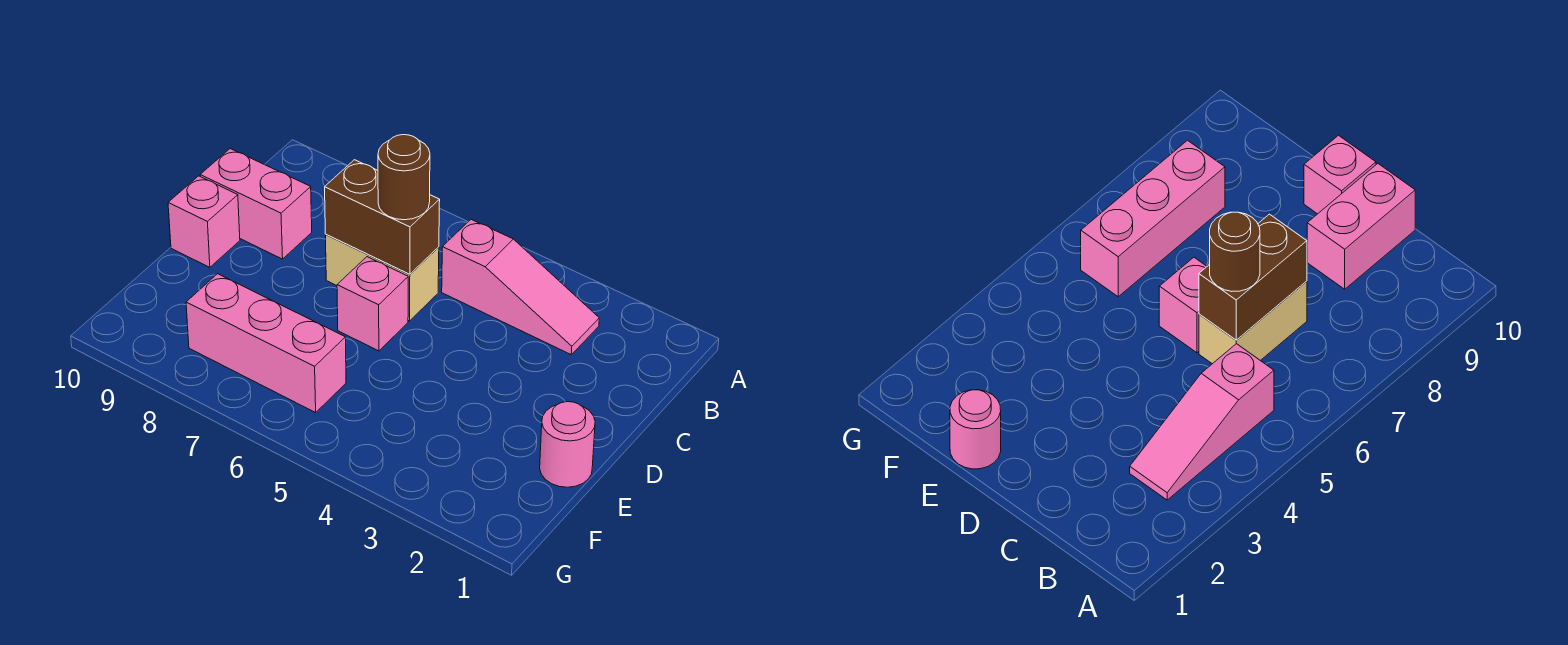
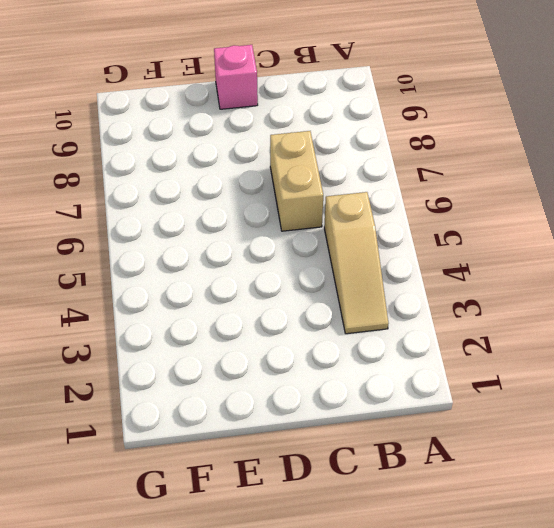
tan slope B3:B5 level 1 top 5 -> pink slope B3:B5 level 1 top 5
none -> pink brick C9:C10 level 1
none -> pink brick D6 level 1

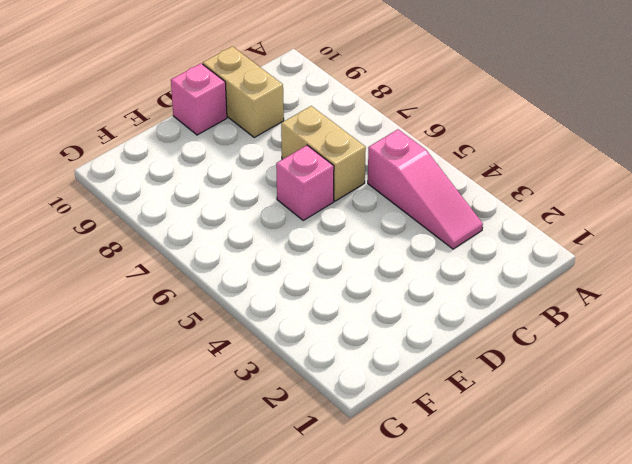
tan brick C9:C10 level 1 -> pink brick C9:C10 level 1
none -> pink round brick E1 level 1
none -> pink brick F6:F8 level 1

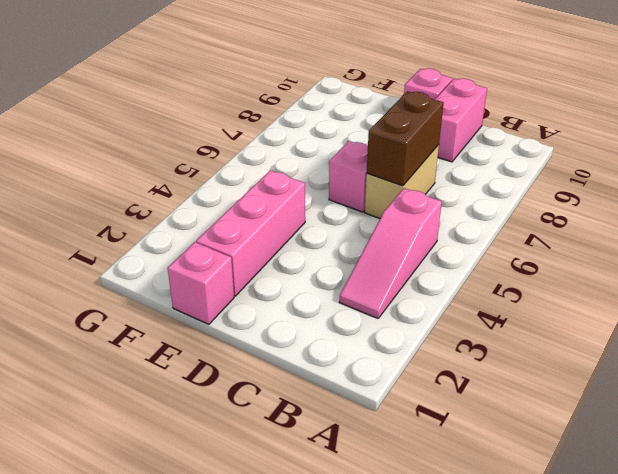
pink brick E1 level 1 -> pink round brick E1 level 1
pink brick E2:E4 level 1 -> pink brick F6:F8 level 1
none -> brown round brick C6 level 3

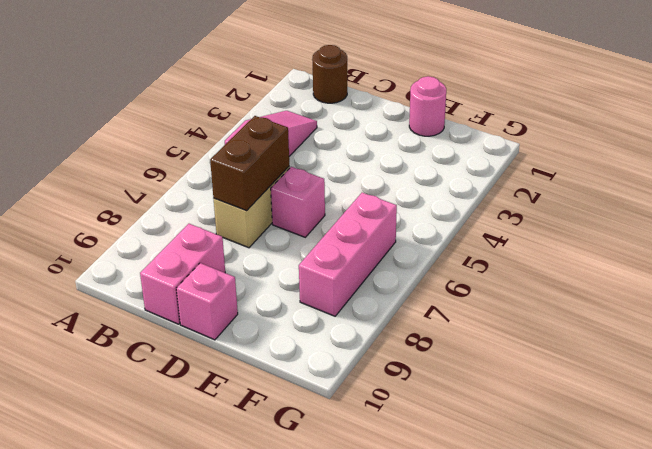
brown round brick B1 level 1 -> brown round brick C6 level 3

